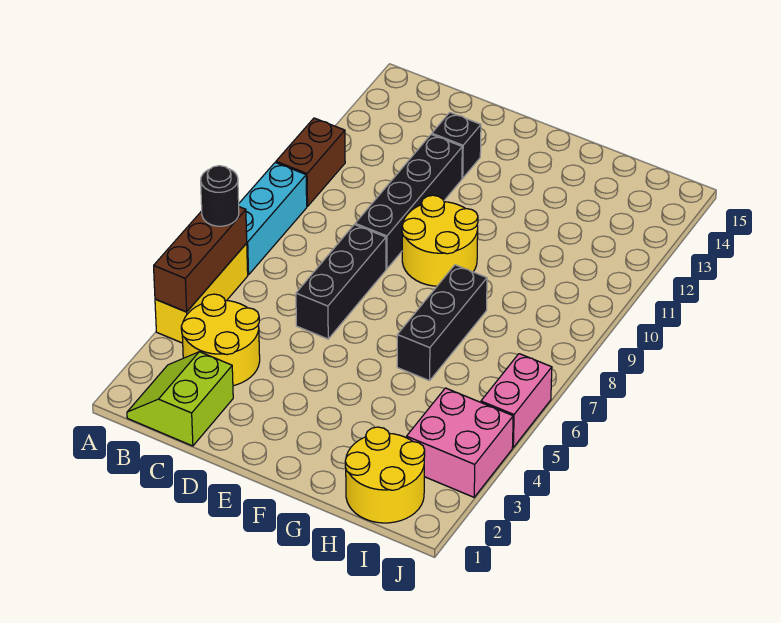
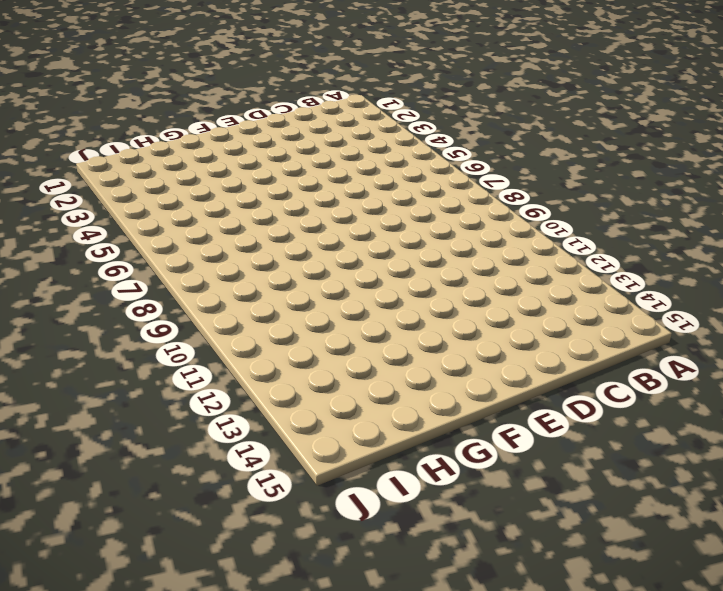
none -> yellow brick A4:A6 level 1
none -> cyan brick A7:A9 level 1
none -> brown brick A10:A11 level 1

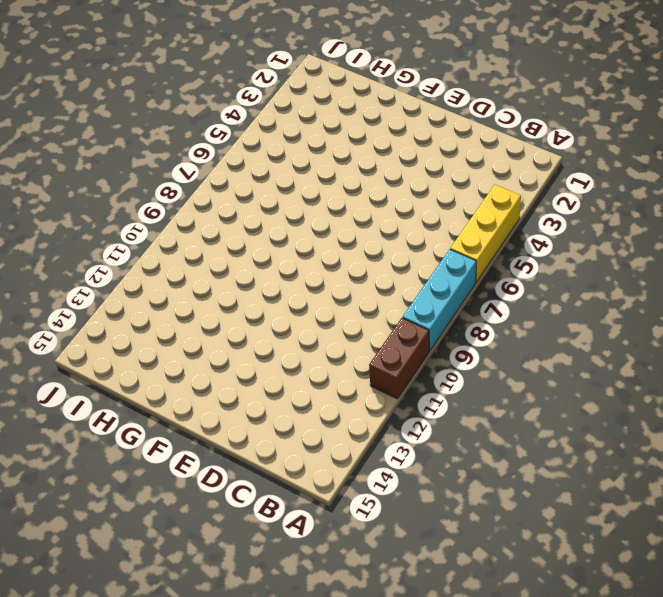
none -> lime slope B1:C2 level 1 top C
none -> yellow round brick B3:C4 level 1
none -> black brick D6:D8 level 1

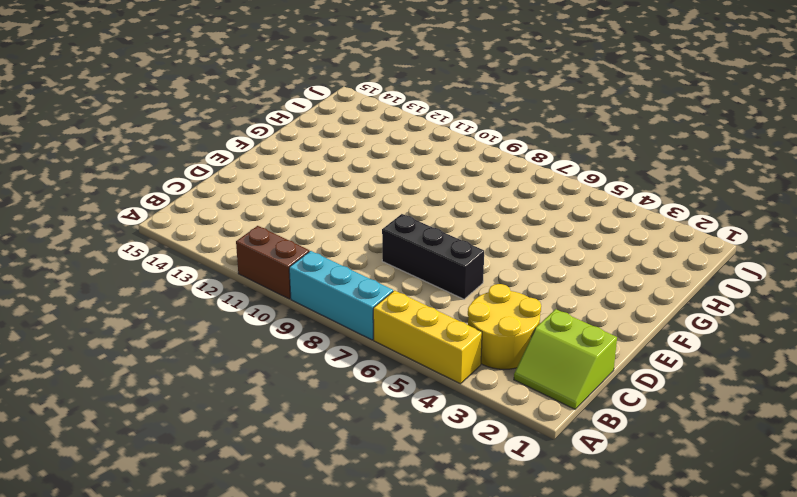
none -> black brick D9:D12 level 1
none -> black brick D13 level 1
none -> yellow round brick E9:F10 level 1

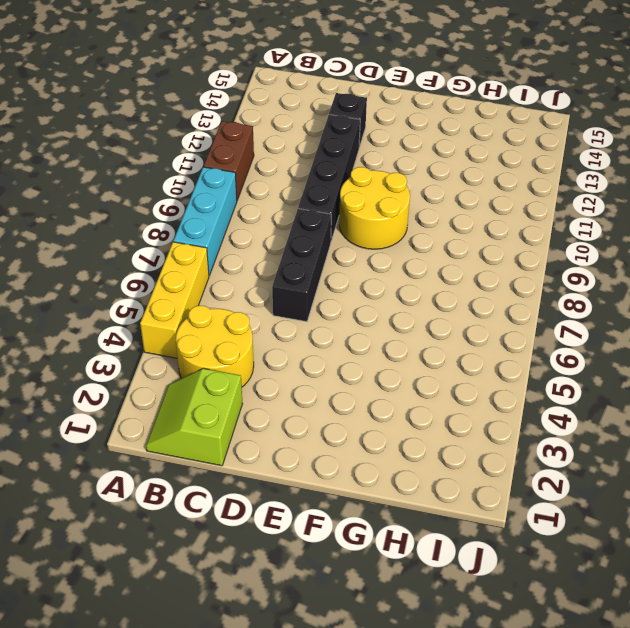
none -> black brick G6:G8 level 1
none -> yellow round brick H1:I2 level 1
none -> pink brick I3:J4 level 1

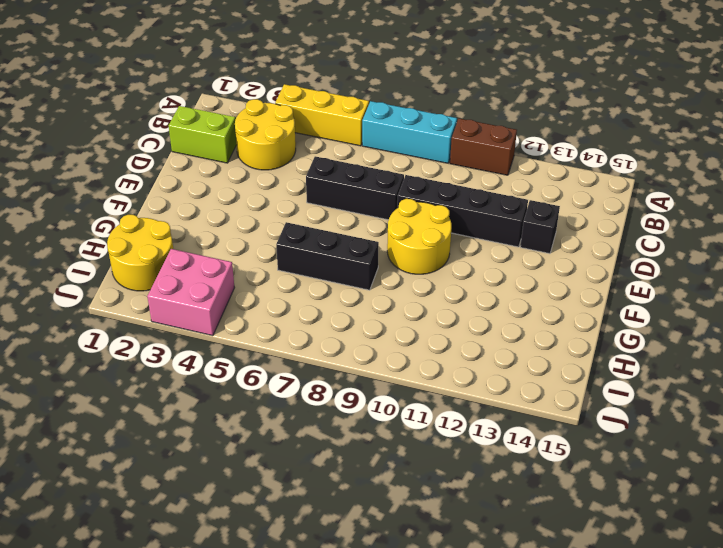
none -> pink brick J5:J6 level 1
none -> brown brick A4:A6 level 2
none -> black round brick A6 level 3

